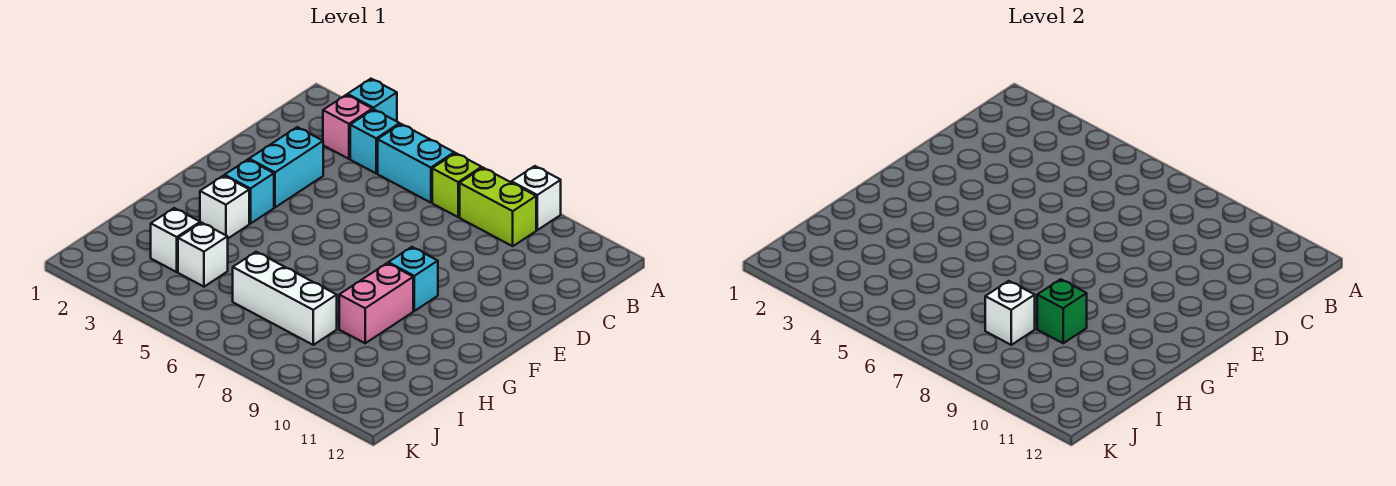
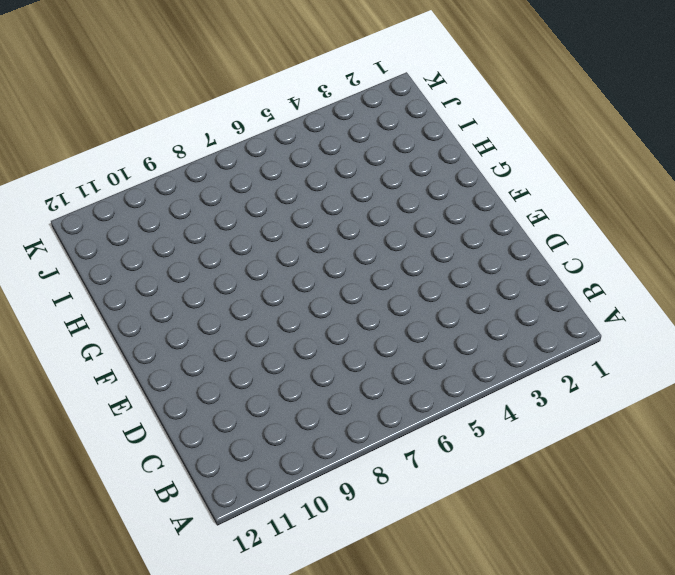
none -> cyan brick A3 level 1
none -> white brick A9 level 1
none -> pink brick B3 level 1

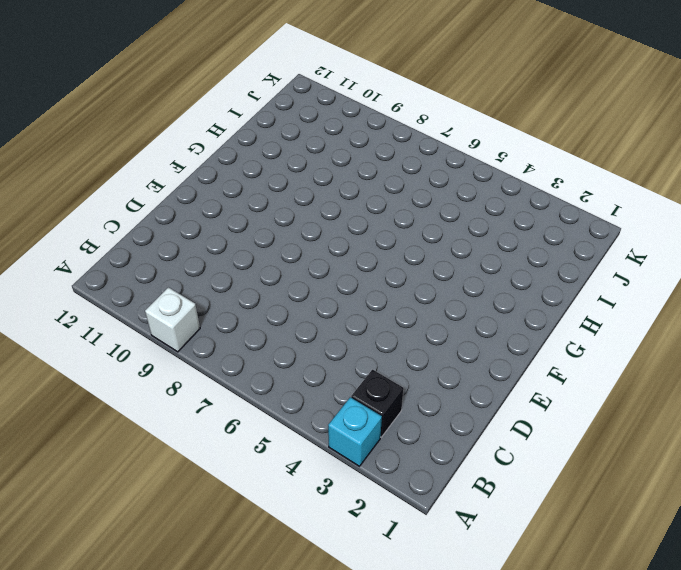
black brick B3 level 1 -> pink brick B3 level 1
none -> cyan brick B4 level 1
none -> cyan brick B5:B6 level 1
none -> lime brick B7 level 1

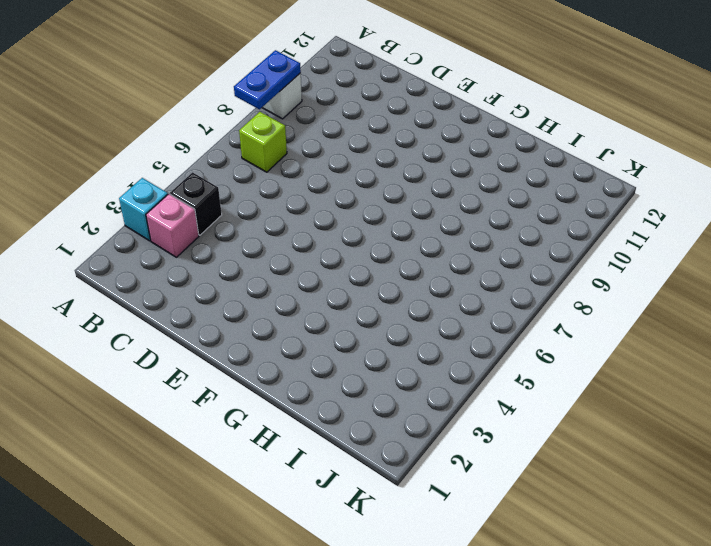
blue plate A8:A9 level 2 -> none
black brick B4 level 1 -> cyan brick B4 level 1
none -> cyan brick B5:B6 level 1
none -> lime brick B8:B9 level 1
none -> cyan brick D3:E3 level 1

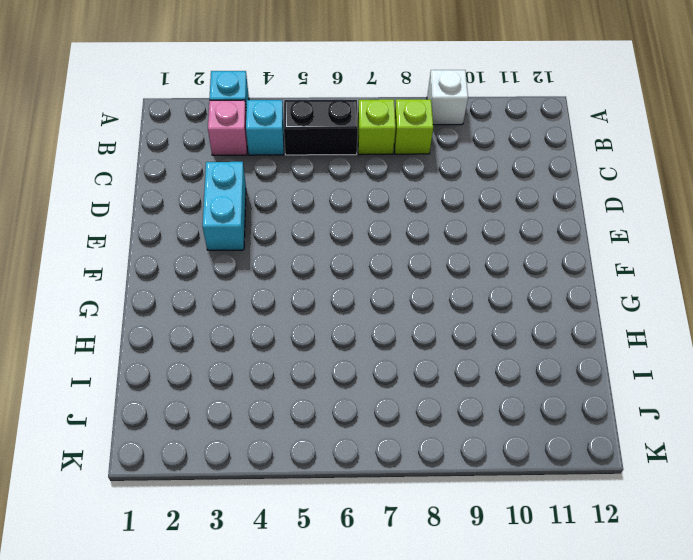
black brick B5:B6 level 1 -> cyan brick B5:B6 level 1
lime brick B8 level 1 -> lime brick B8:B9 level 1
none -> cyan brick F3 level 1
none -> cyan brick F9 level 1
none -> white brick G3 level 1

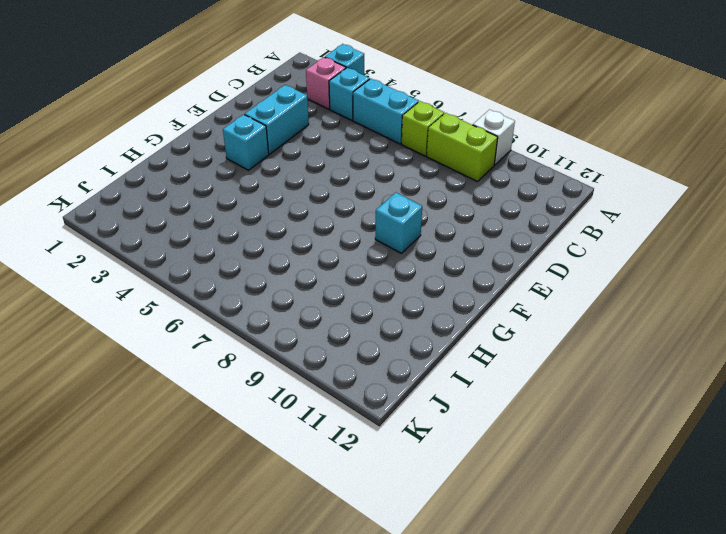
none -> white brick G3 level 1
none -> pink brick G9:H9 level 1
none -> white brick I3 level 1

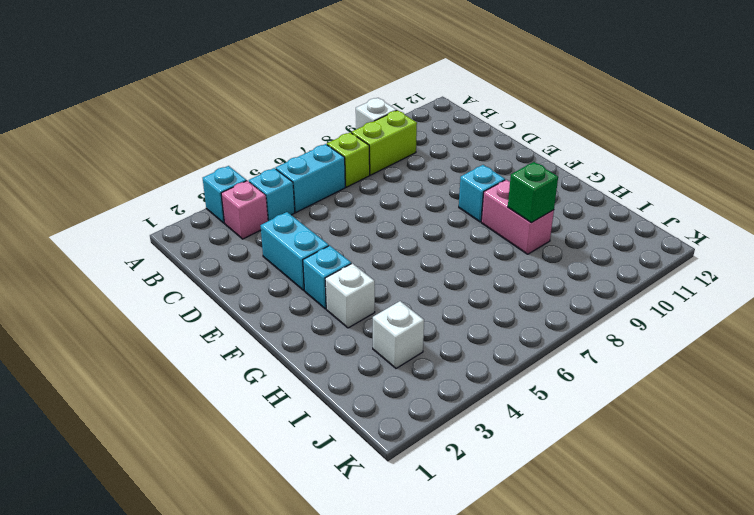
none -> white brick I4 level 1
none -> white brick I6:I8 level 1
none -> white brick I8 level 2

